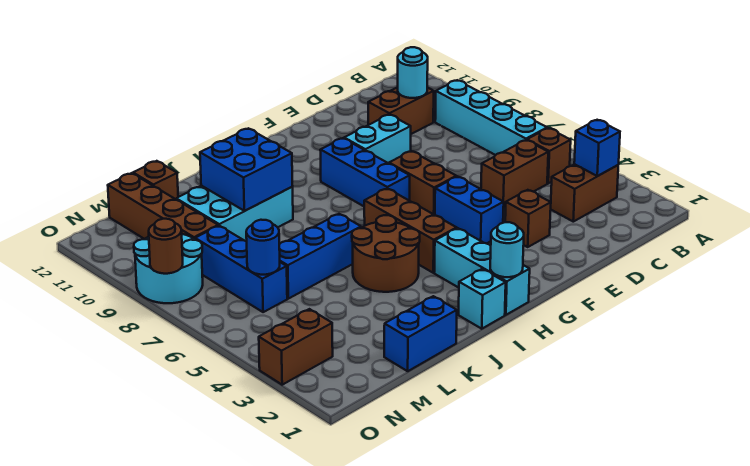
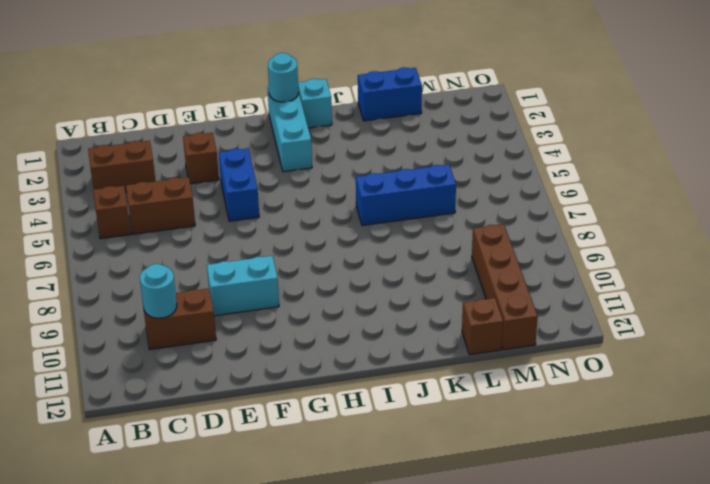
none -> cyan brick B6:B9 level 1
none -> brown brick F6:F7 level 1
none -> blue brick G7:G9 level 1

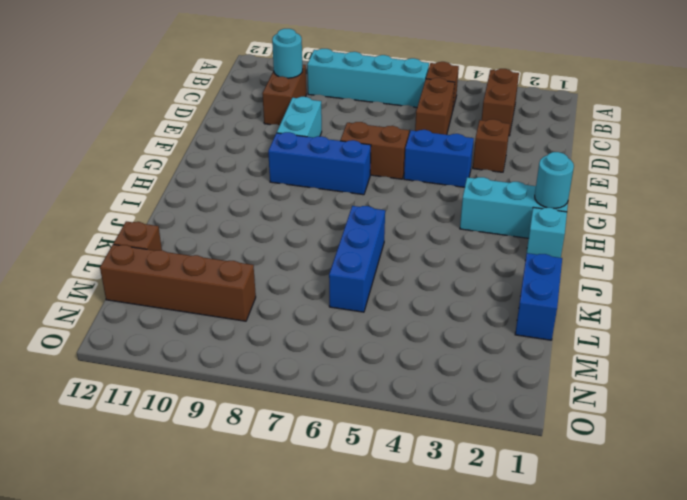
none -> brown brick H4:H6 level 1
none -> brown round brick I4:J5 level 1
none -> cyan brick J9:L10 level 1

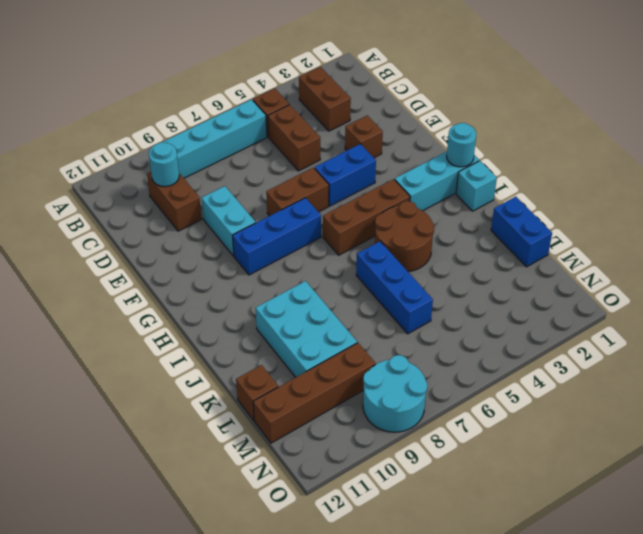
none -> blue brick M6:M8 level 1
none -> brown brick N3:O3 level 1
none -> blue brick B3 level 2

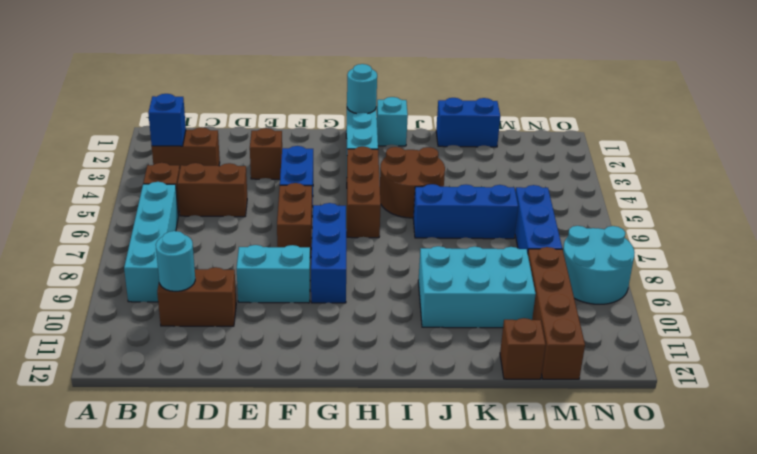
none -> brown brick N3:O3 level 1
none -> blue brick J9:K10 level 2
none -> blue round brick M6 level 2

